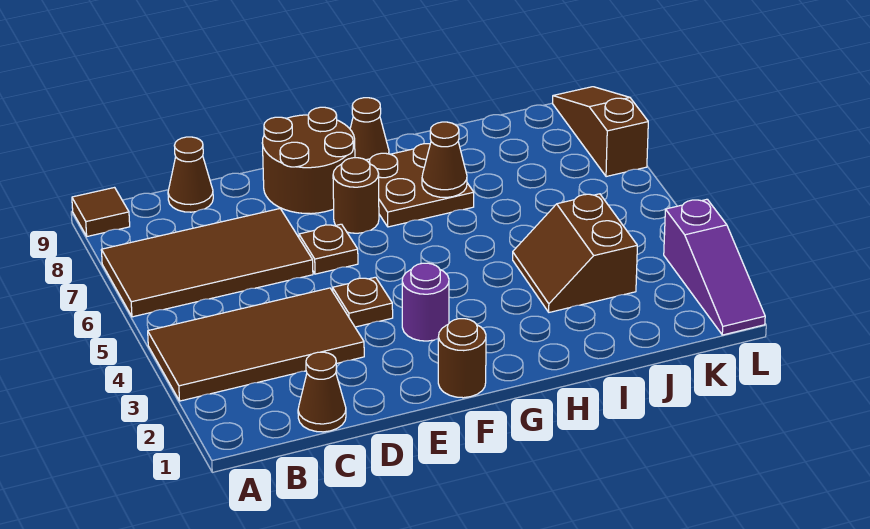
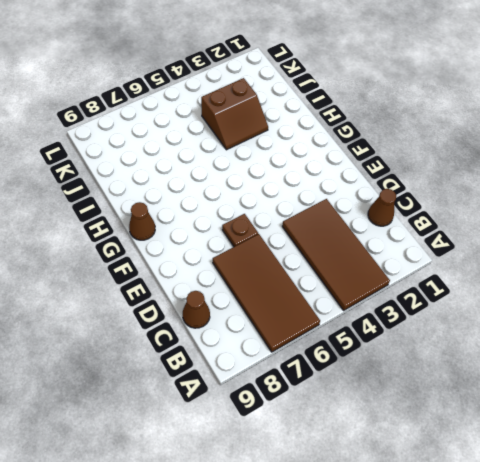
none -> brown tile A9 level 1
none -> brown plate E4 level 1
none -> brown round brick E8:F9 level 1

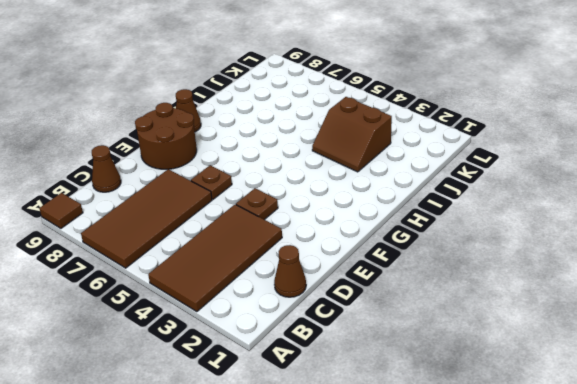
none -> brown round brick F1 level 1
none -> purple round brick F3 level 1
none -> brown round brick F7 level 1

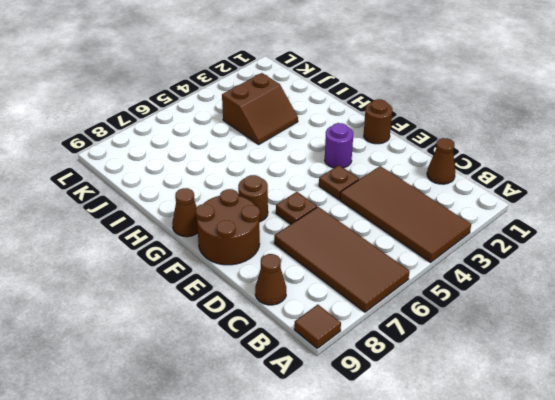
none -> brown plate G7:H8 level 1
none -> purple slope L1:L3 level 1 top 3
none -> brown slope L7:L9 level 1 top 7

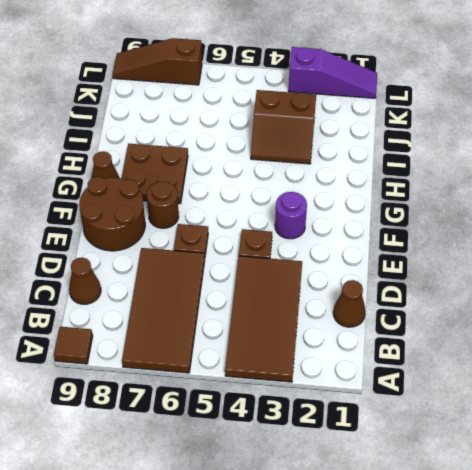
none -> brown round brick F1 level 1
none -> brown cone H7 level 2

